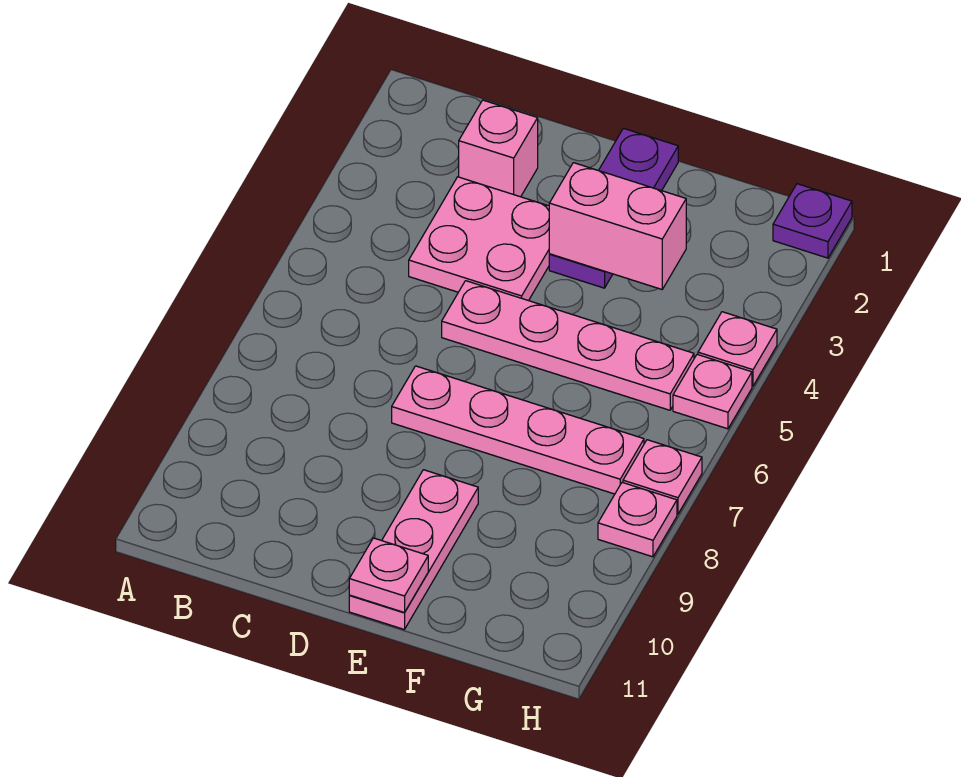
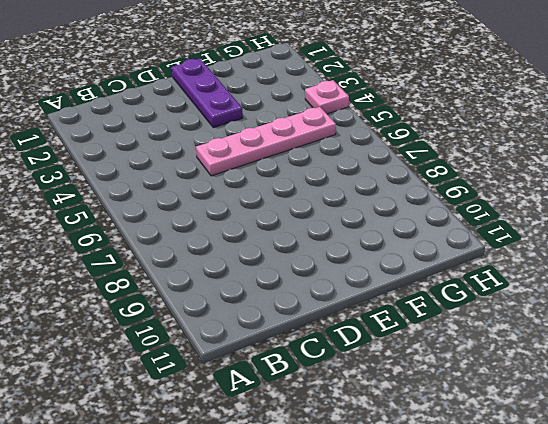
none -> pink brick C2 level 1
none -> pink plate C3:D4 level 1
none -> pink plate D7:G7 level 1

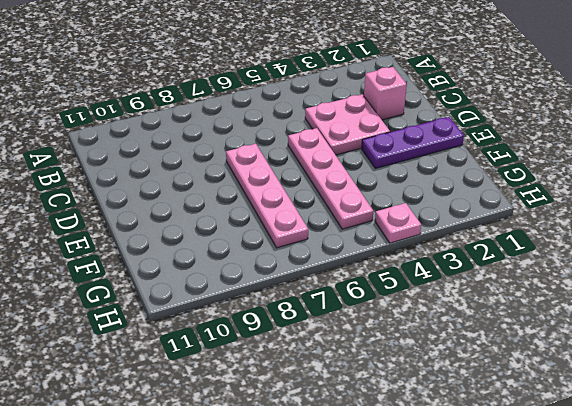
none -> pink plate E9:E11 level 1
none -> purple plate H1 level 1
none -> pink plate H5 level 1

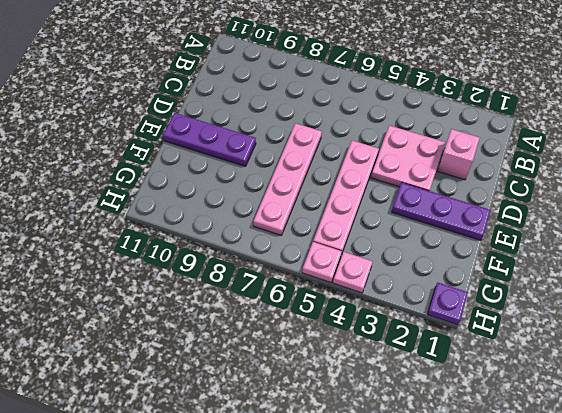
purple plate E9:E11 level 1 -> pink plate E9:E11 level 1
none -> pink plate H7 level 1
none -> pink plate H8 level 1
none -> pink brick E3:F3 level 2

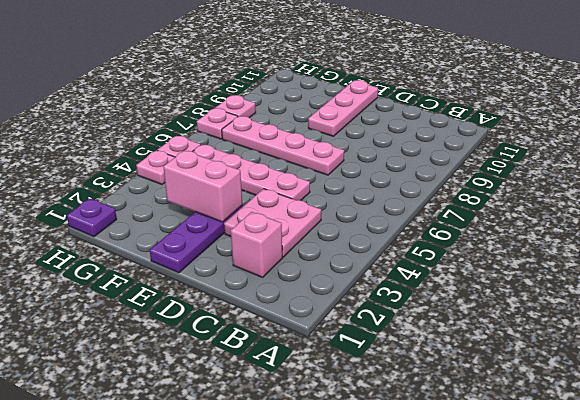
none -> pink plate E11 level 2

